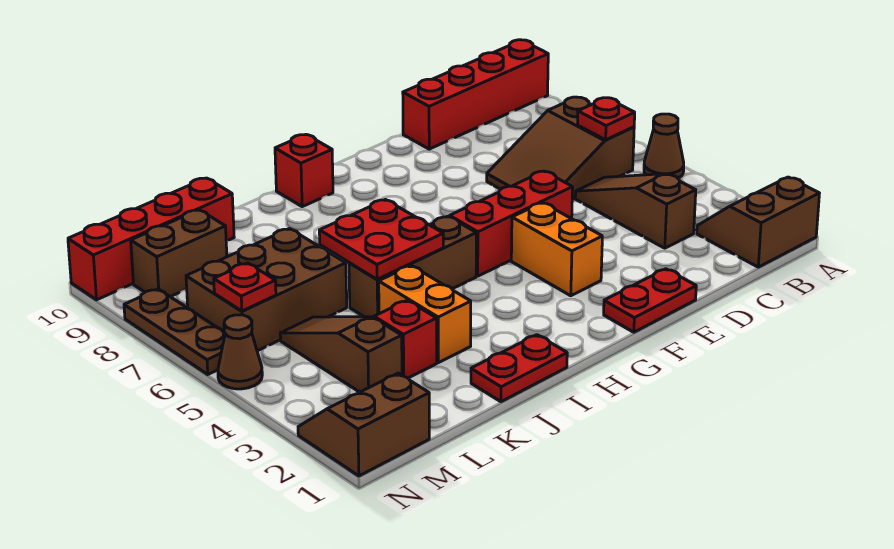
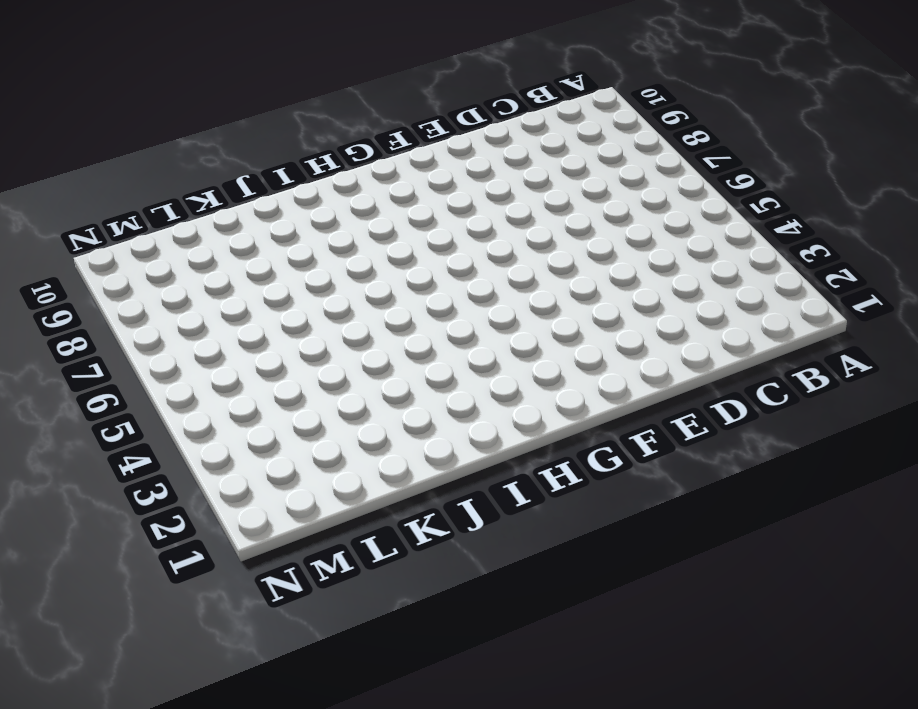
none -> brown slope A1:B2 level 1 top 1
none -> brown cone A5 level 1
none -> red brick A10:D10 level 1

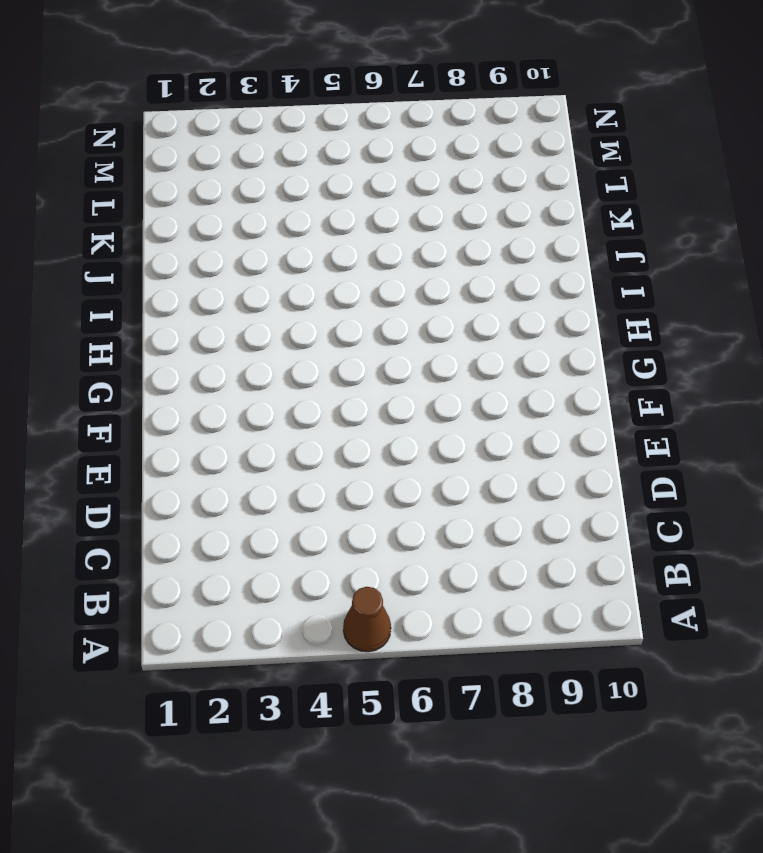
none -> brown slope A1:B2 level 1 top 1
none -> red brick A10:D10 level 1
none -> brown slope B6:D7 level 1 top B

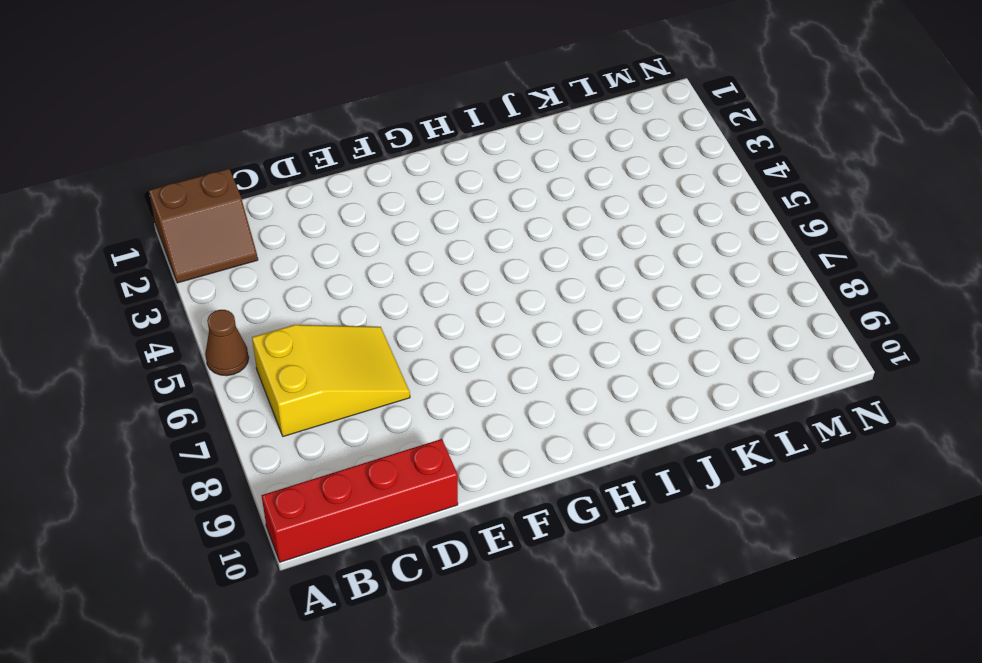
yellow slope B6:D7 level 1 top B -> brown slope B6:D7 level 1 top B
none -> brown slope C3:C5 level 1 top 3
none -> red plate E1:F1 level 1
none -> red brick E5:G5 level 1

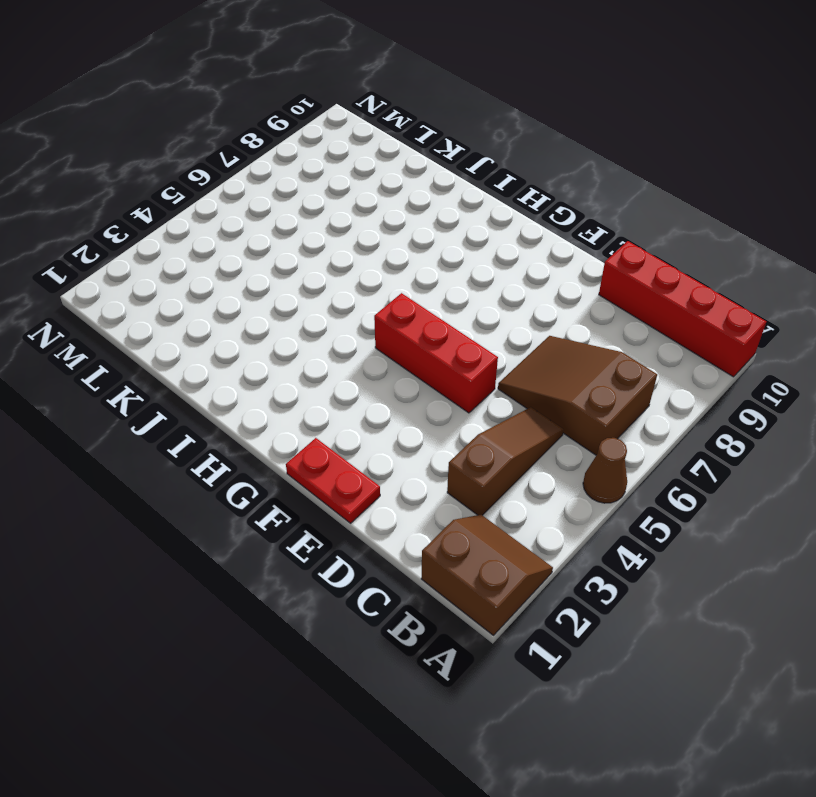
none -> orange brick F3:F4 level 1
none -> brown brick H5:J5 level 1
none -> red brick H10 level 1

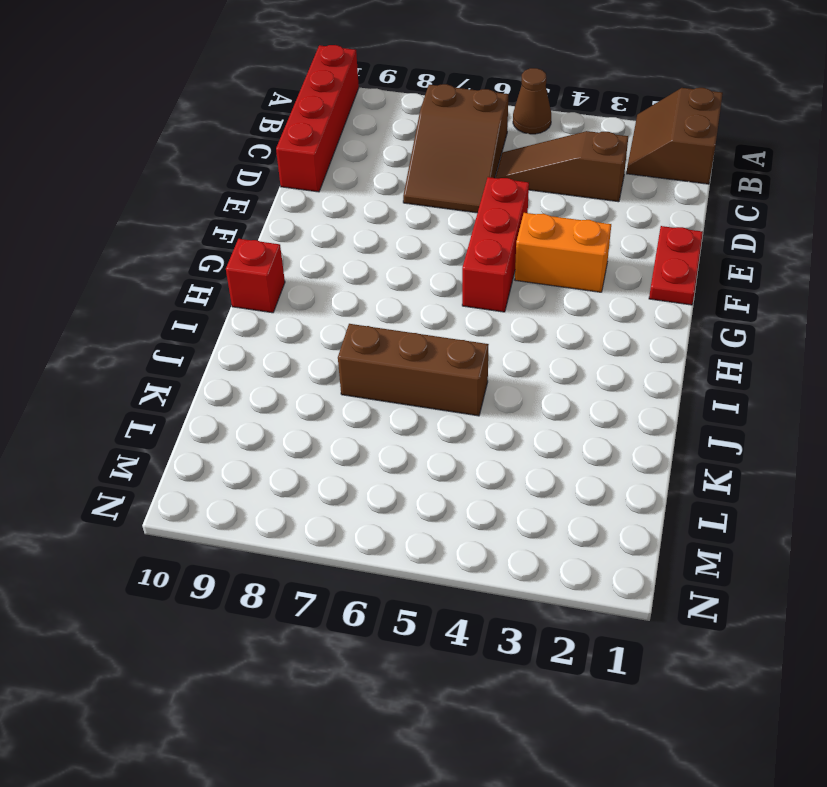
brown brick J5:J7 level 1 -> brown brick H5:J5 level 1
none -> red plate I1:J1 level 1
none -> orange brick J3:J4 level 1
none -> red brick K3 level 1

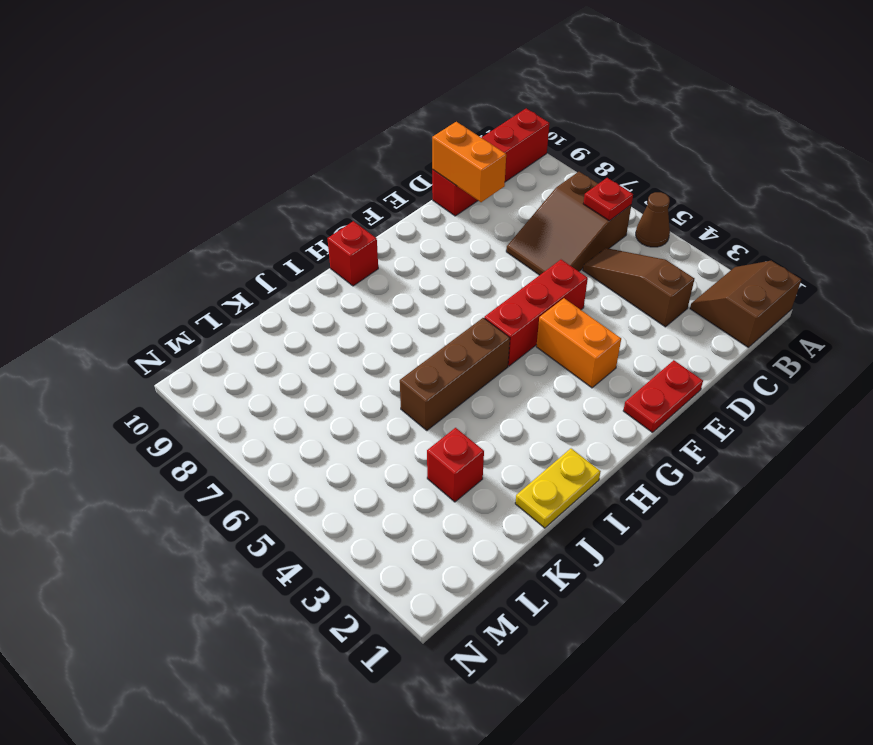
orange brick D9:D10 level 2 -> orange brick J3:J4 level 1
yellow plate I1:J1 level 1 -> red plate I1:J1 level 1
none -> brown brick K6:M7 level 1
none -> red brick K10:N10 level 1
none -> brown slope L3:L5 level 1 top 3

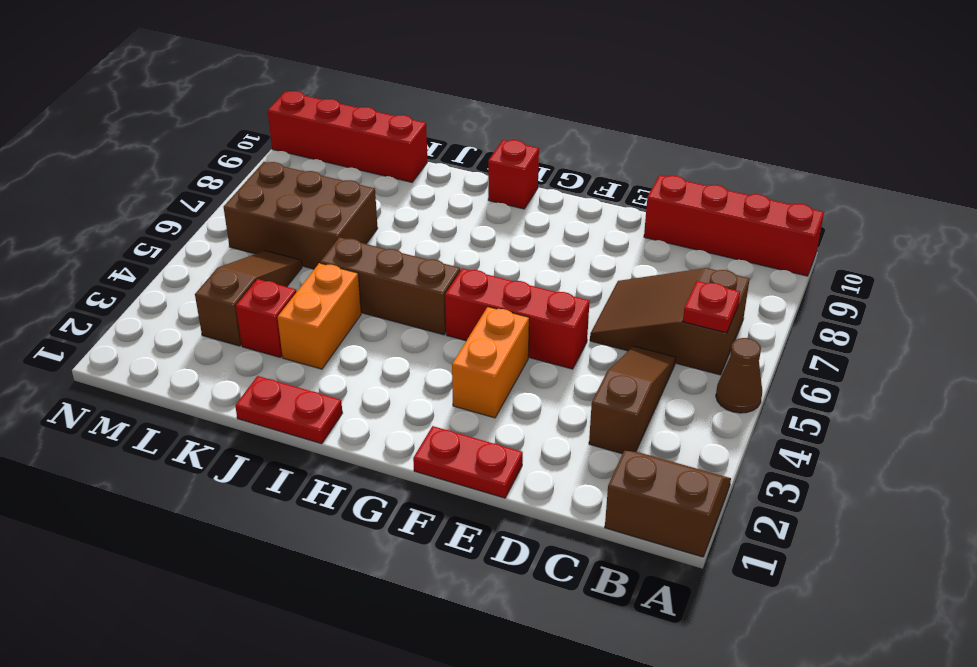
none -> brown brick L9:M9 level 1
none -> brown slope M1:N2 level 1 top 1
none -> brown cone N5 level 1

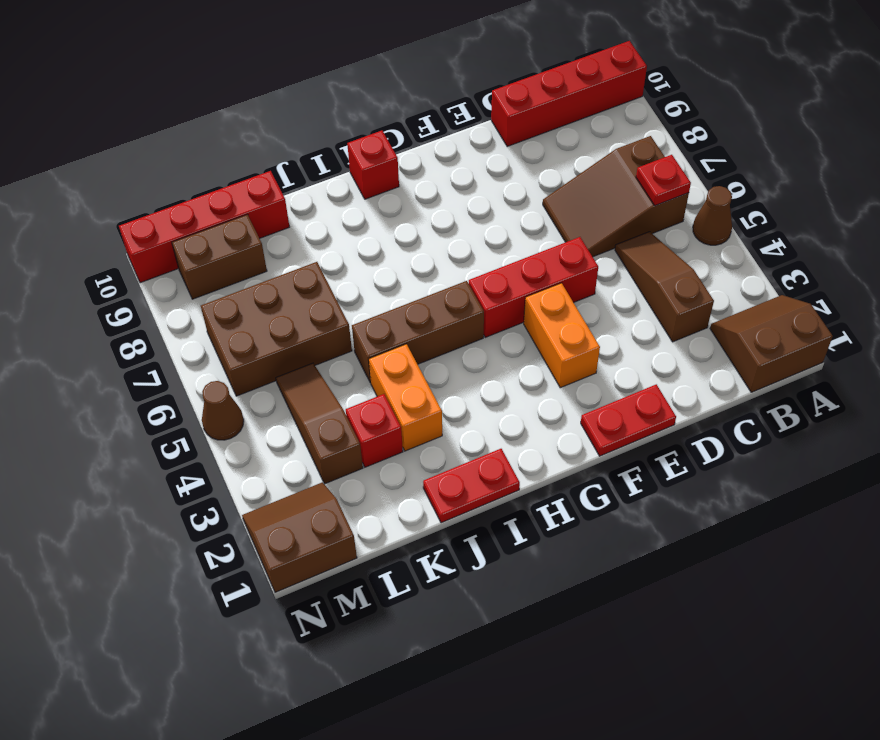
none -> brown plate N6:N8 level 1
none -> red plate I5:J6 level 2
none -> red plate M6 level 2

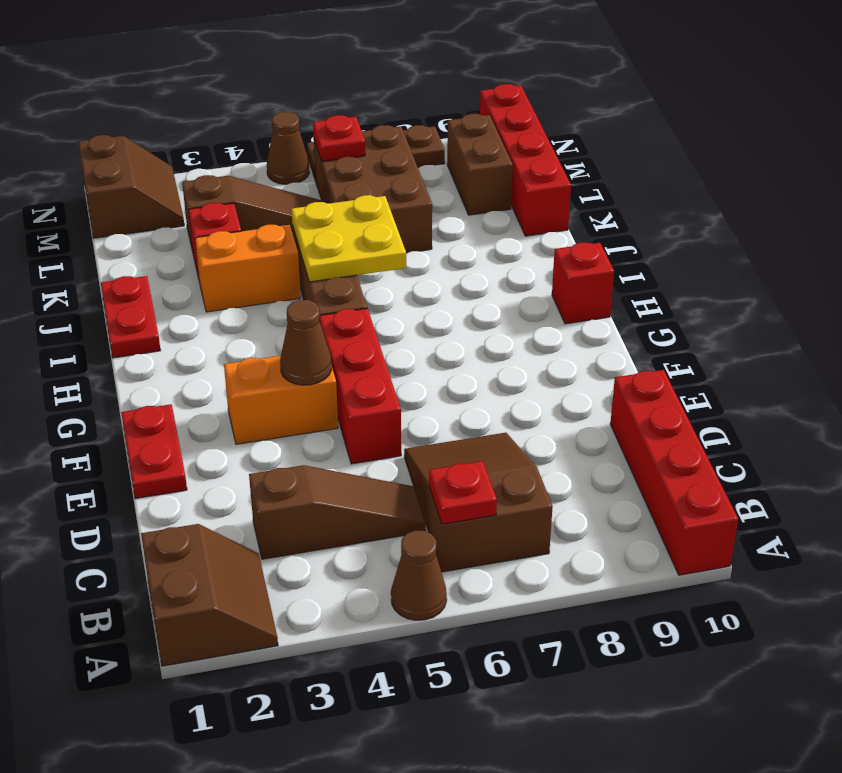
brown cone F4 level 2 -> none
yellow plate I5:J6 level 2 -> red plate I5:J6 level 2

